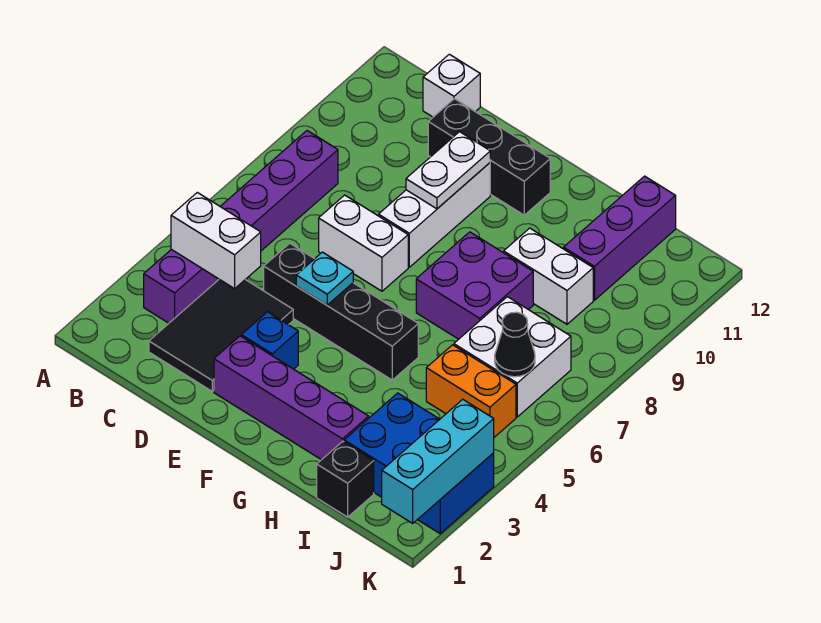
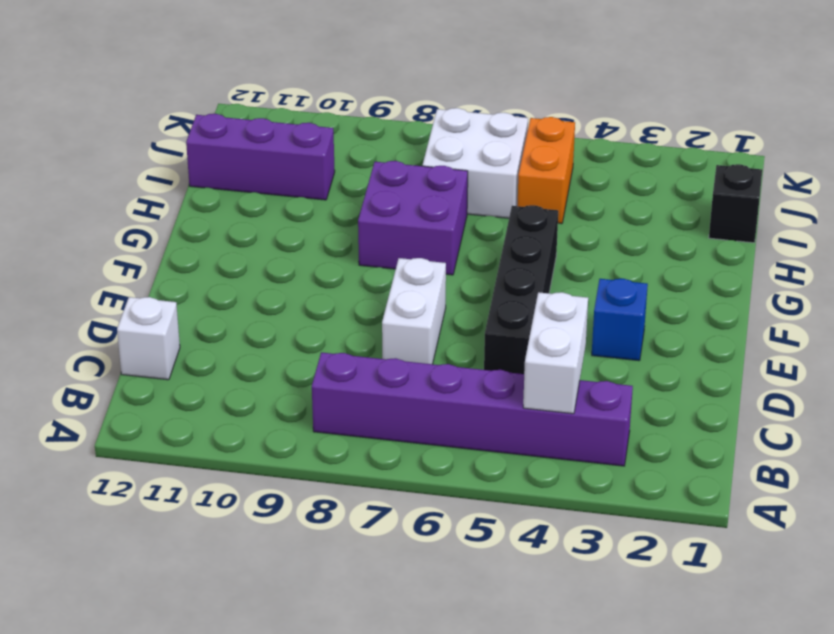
none -> black tile C2:D4 level 1
none -> black brick D11:F11 level 1
none -> purple brick E2:H2 level 1

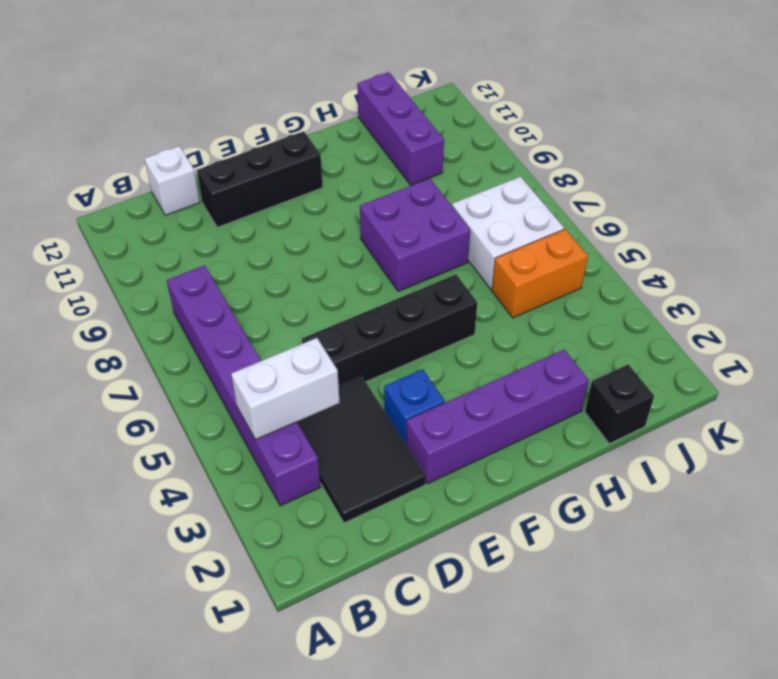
none -> white brick D7:E7 level 1
none -> white brick E8:E10 level 1
none -> white brick H9:I9 level 1

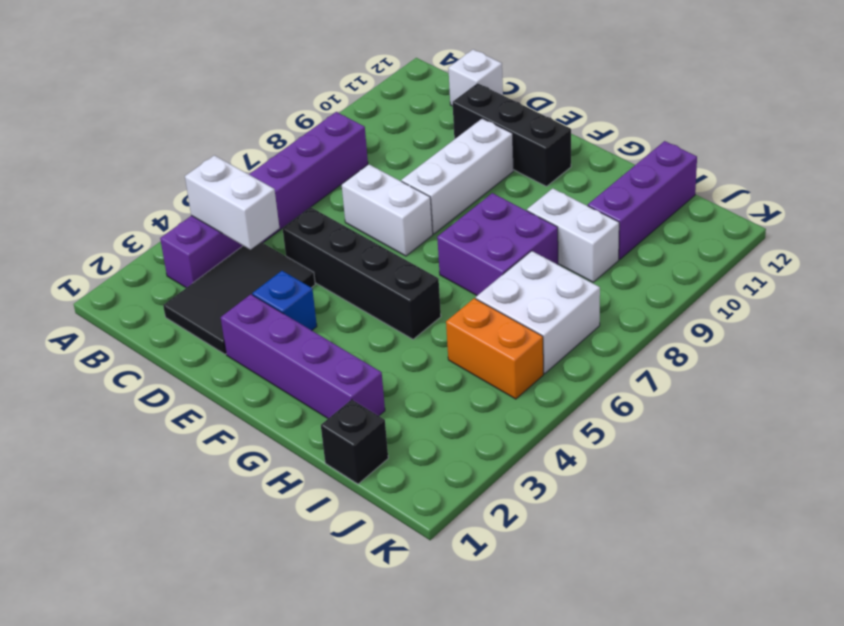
none -> blue brick I2:K3 level 1
none -> cyan plate E5 level 2
none -> white plate E9:E10 level 2

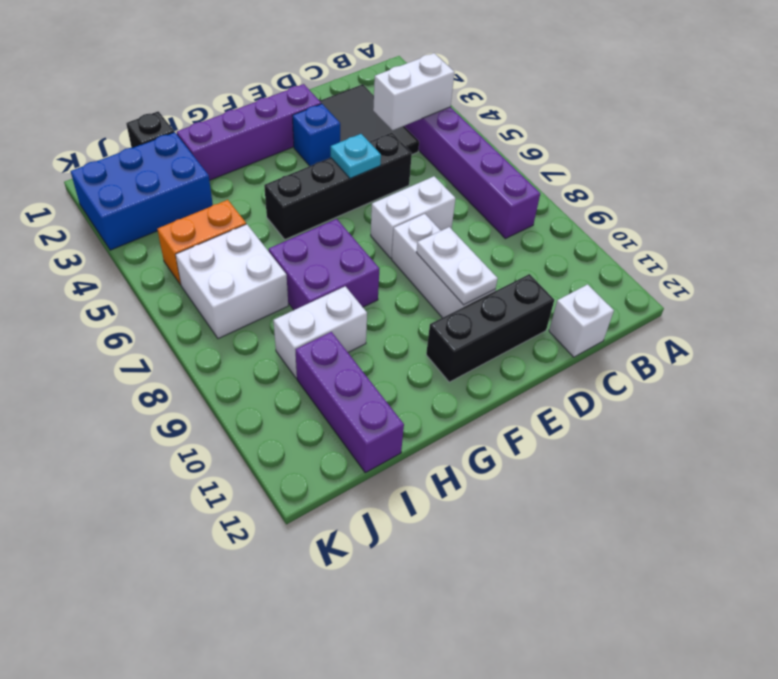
none -> black cone J6 level 2
none -> cyan brick K1:K3 level 2

